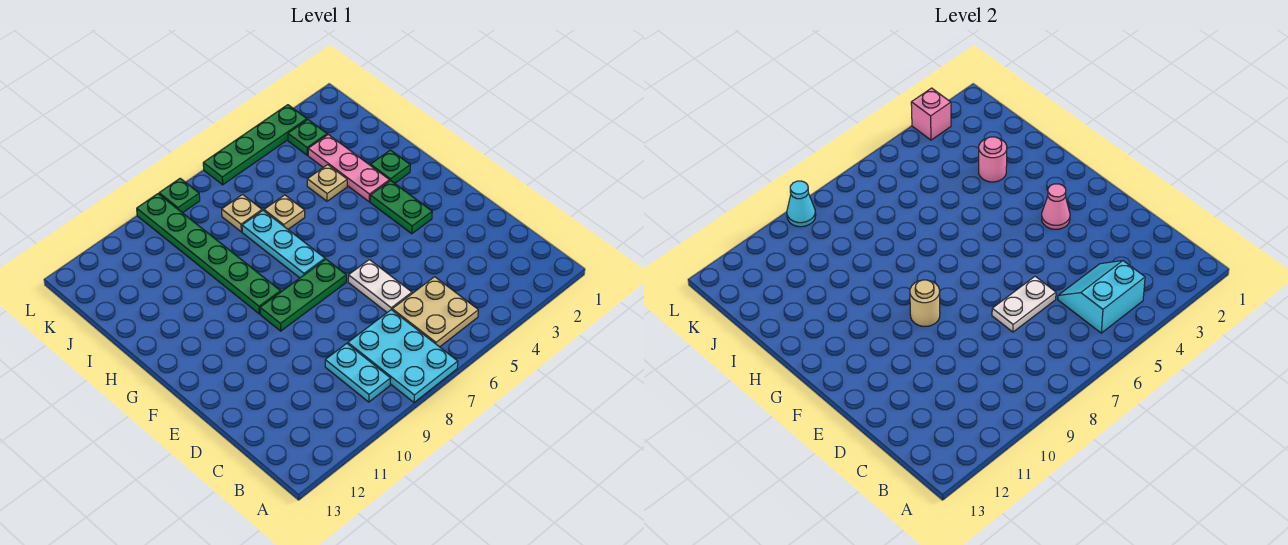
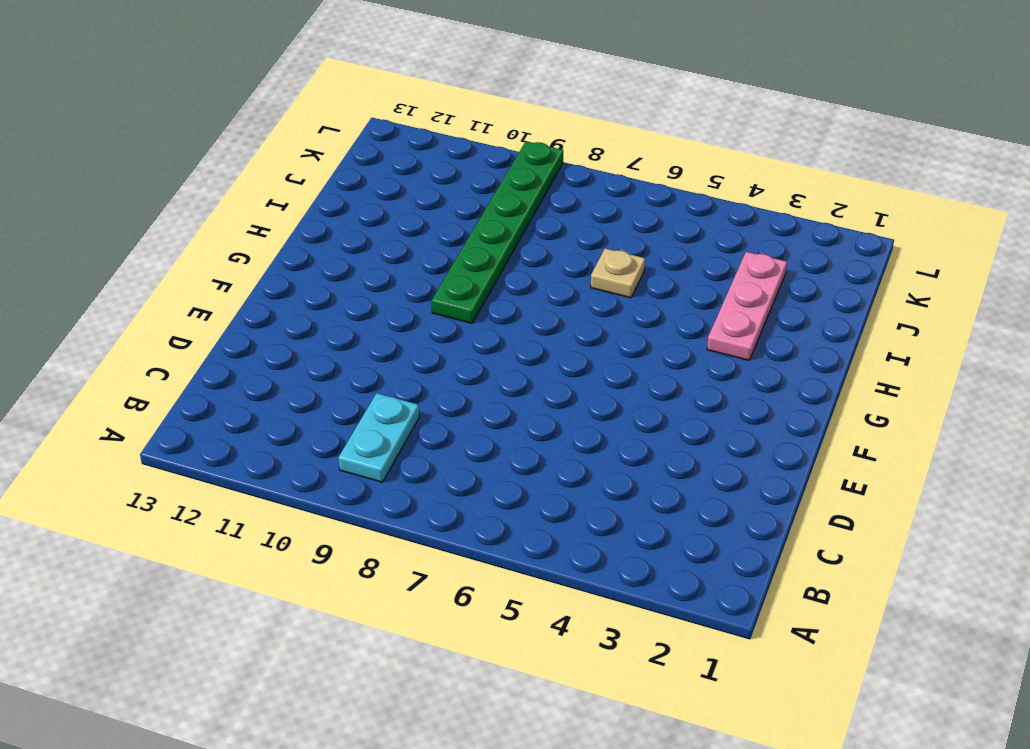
none -> cyan plate A7:C8 level 1
none -> tan plate B5:C6 level 1
none -> white plate D6:E6 level 1

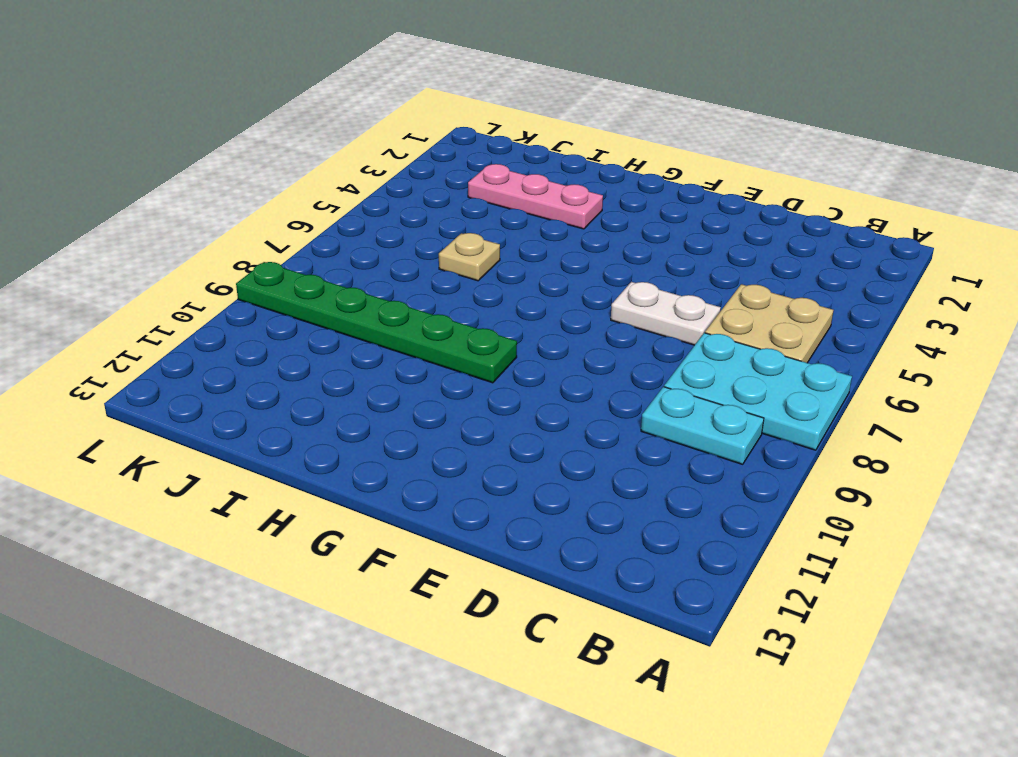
none -> green plate F3:G3 level 1
none -> green plate F7:F9 level 1
none -> cyan plate G7:I7 level 1

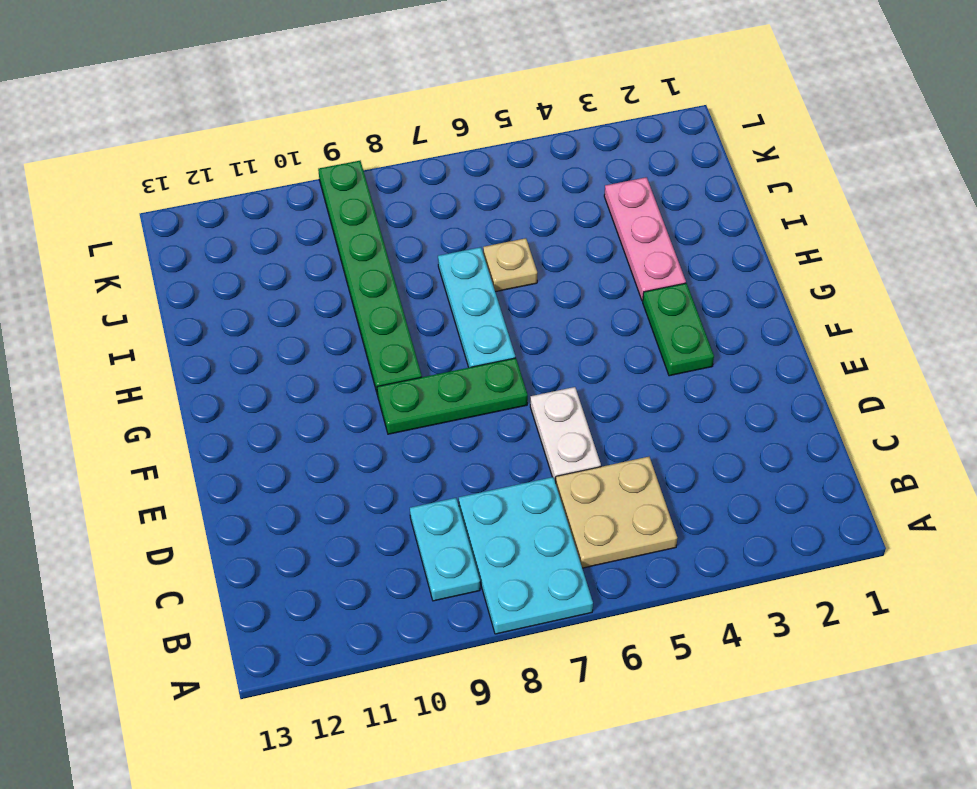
none -> green plate H2 level 1
none -> tan plate I4 level 1
none -> tan plate J7 level 1

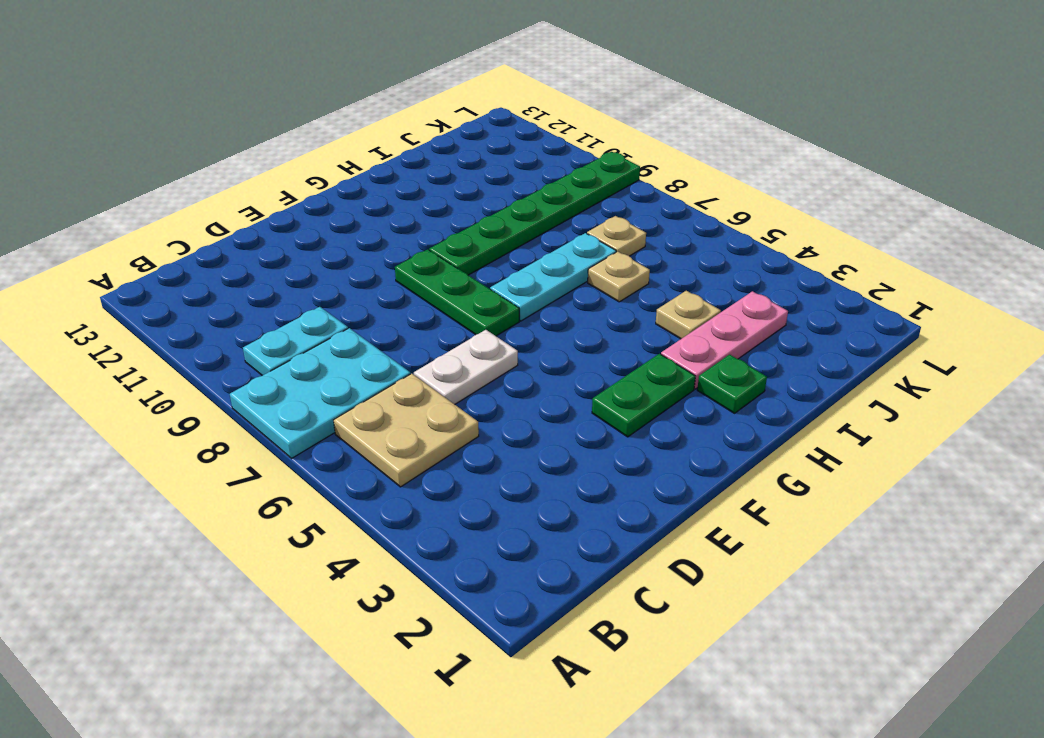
none -> green plate K3 level 1
none -> green plate L3:L6 level 1
none -> green plate L8 level 1

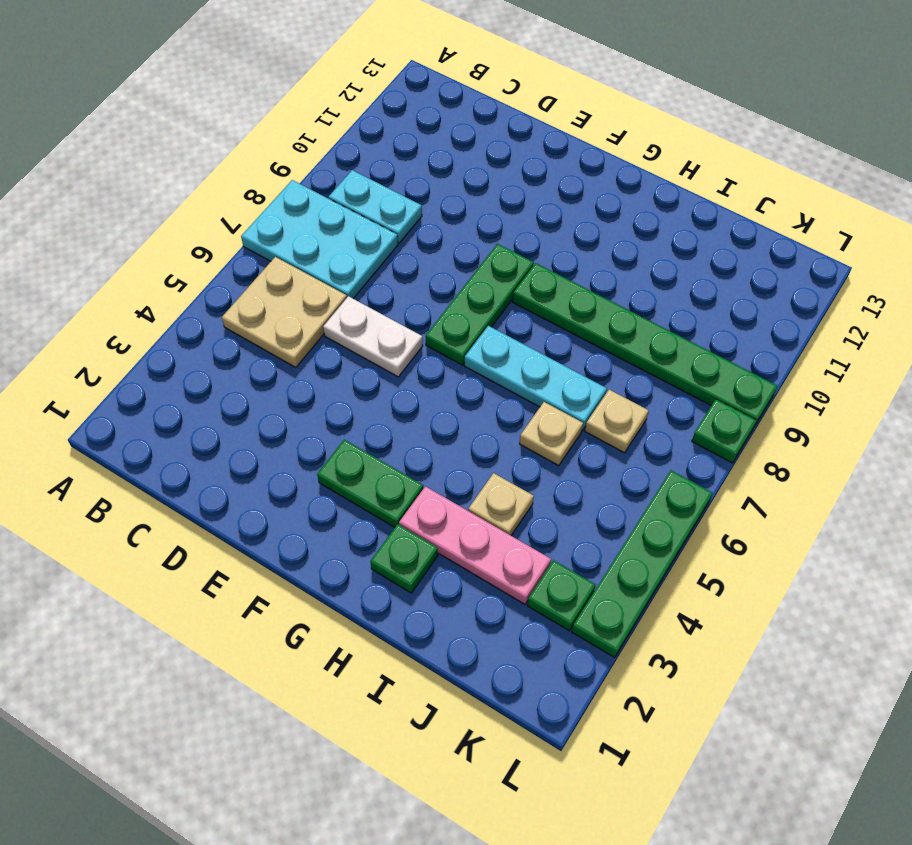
none -> cyan slope B4:C5 level 2 top B
none -> white plate D6:D7 level 2
none -> pink cone F3 level 2

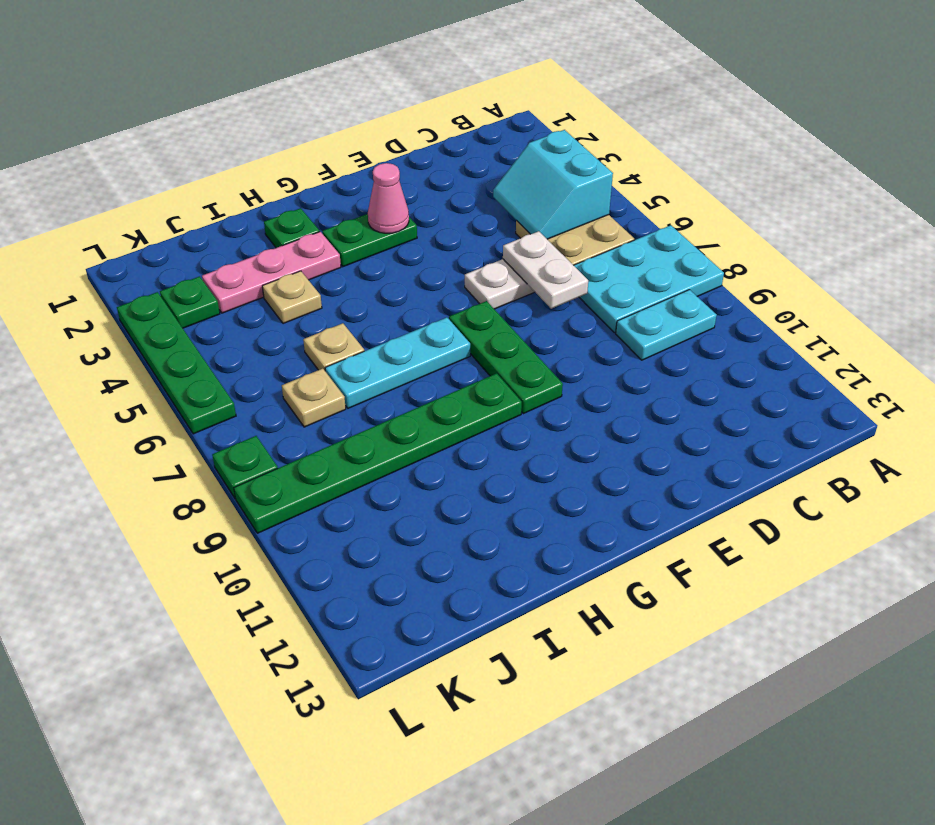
none -> tan round brick F9 level 2
none -> pink round brick I3 level 2
none -> pink brick L3 level 2

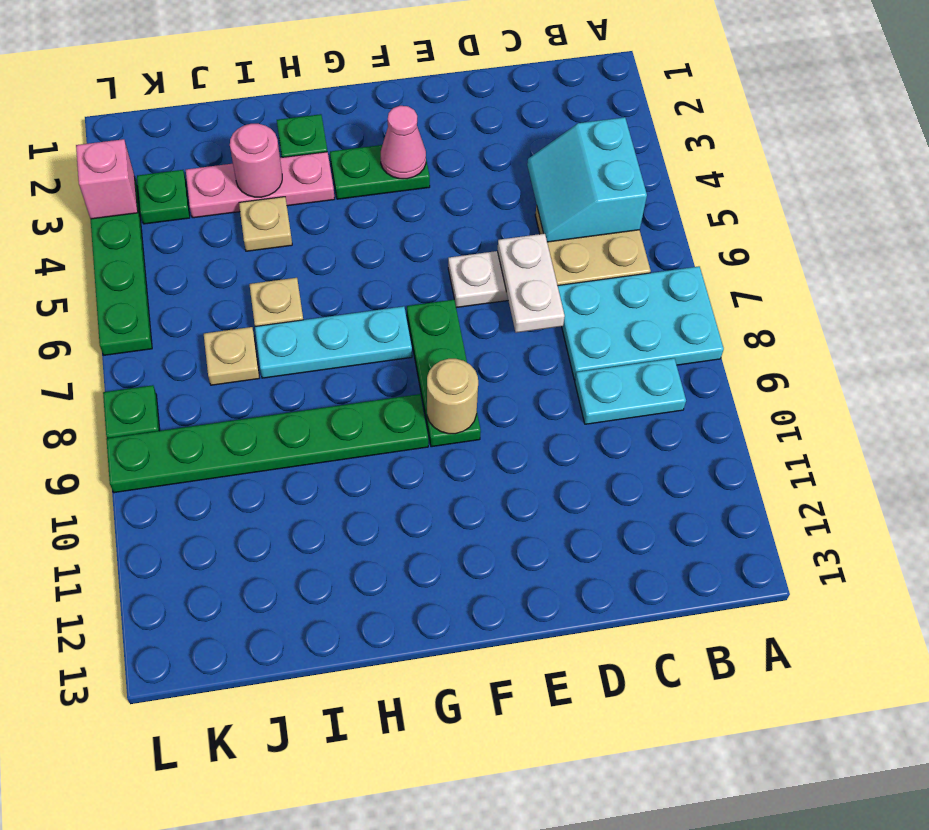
none -> cyan cone L9 level 2

